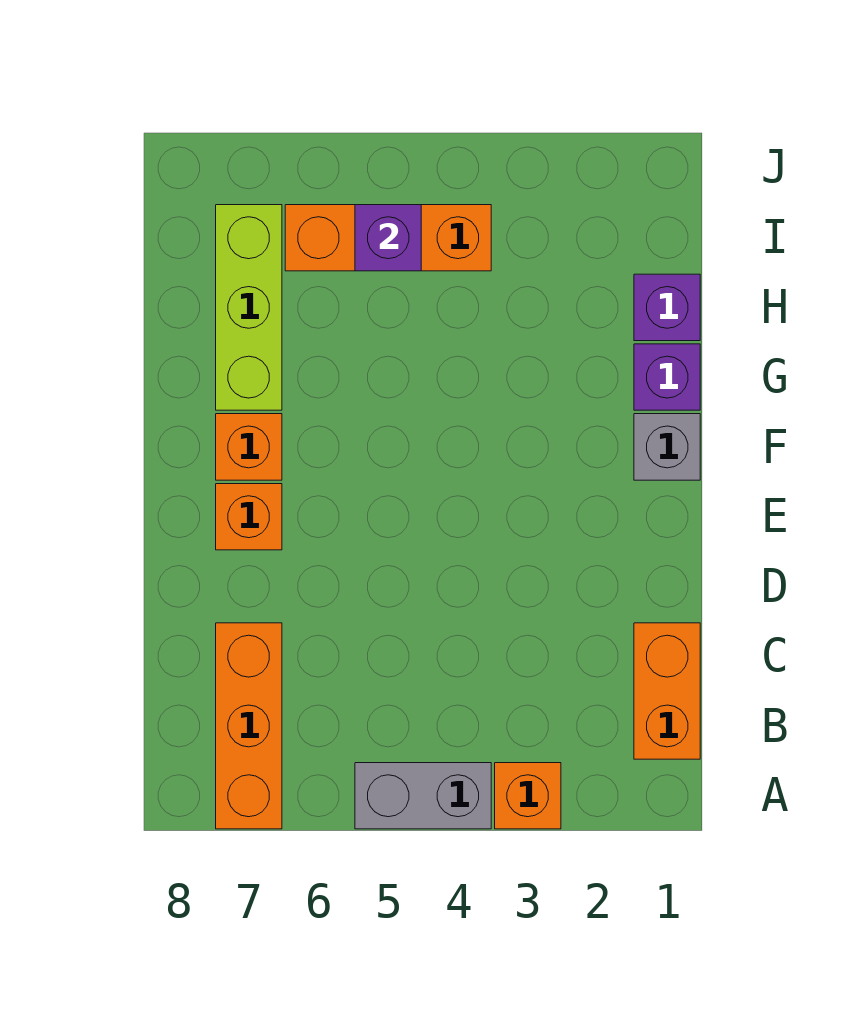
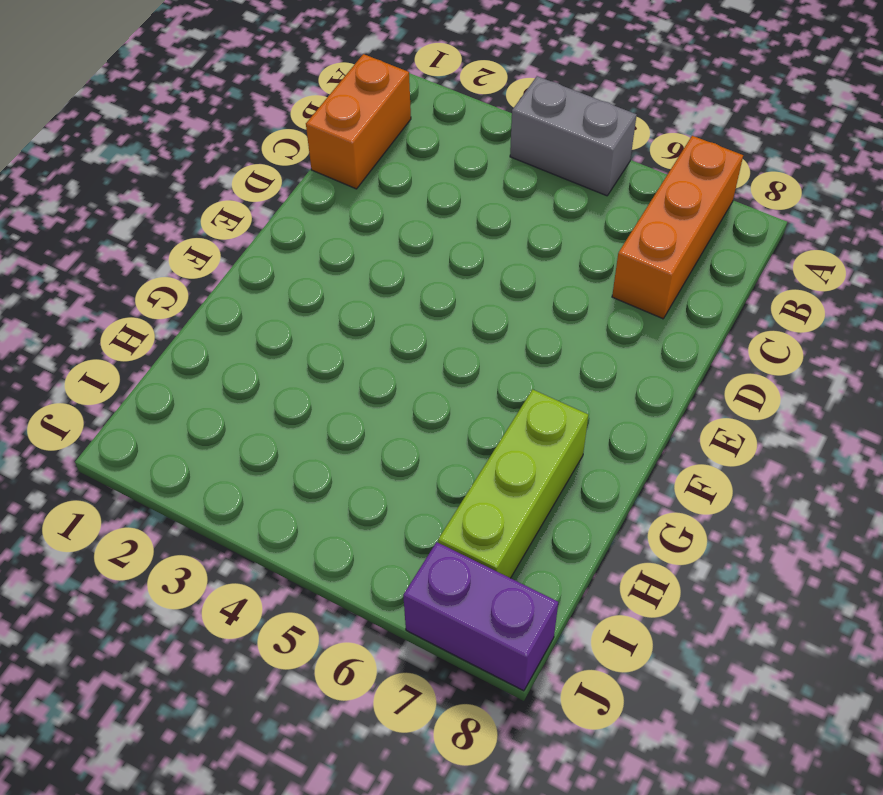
purple brick J7:J8 level 1 -> none
none -> orange brick A3 level 1
none -> orange brick E7 level 1
none -> grey brick F1 level 1

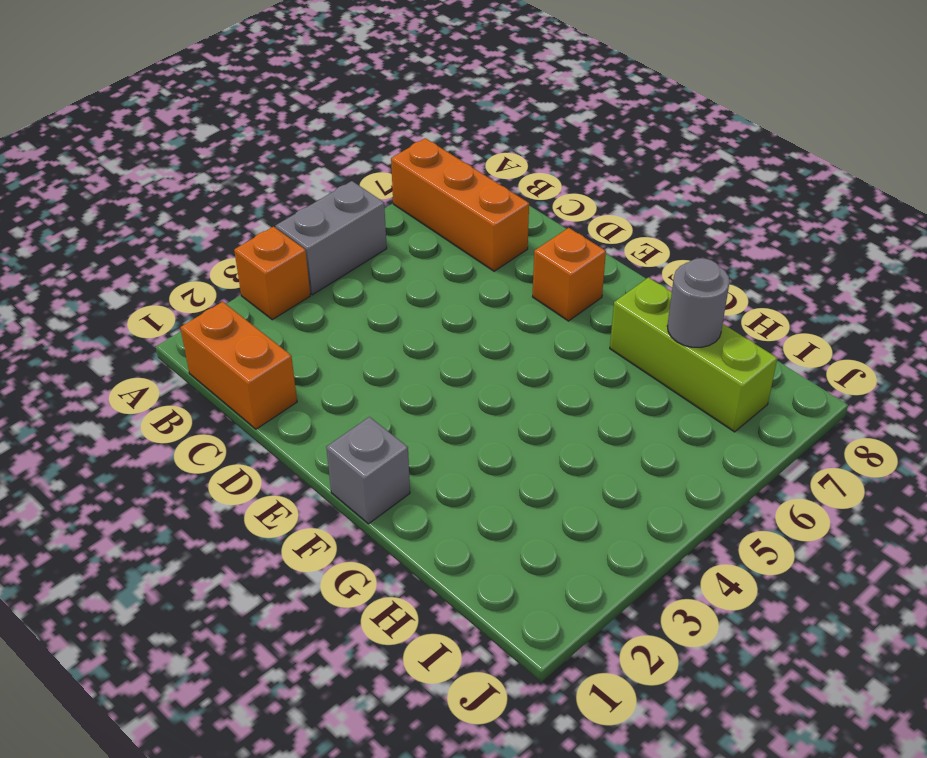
grey round brick H7 level 2 -> none
none -> orange brick F7 level 1
none -> purple brick G1 level 1
none -> purple brick H1 level 1

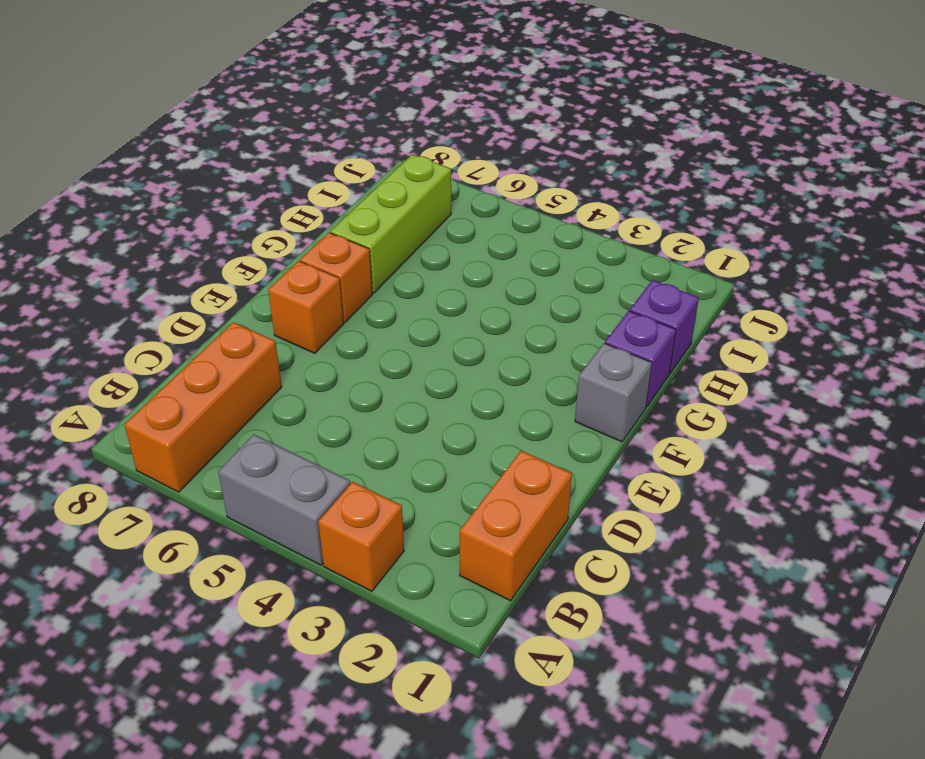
none -> orange brick I4:I6 level 1
none -> purple brick I5 level 2

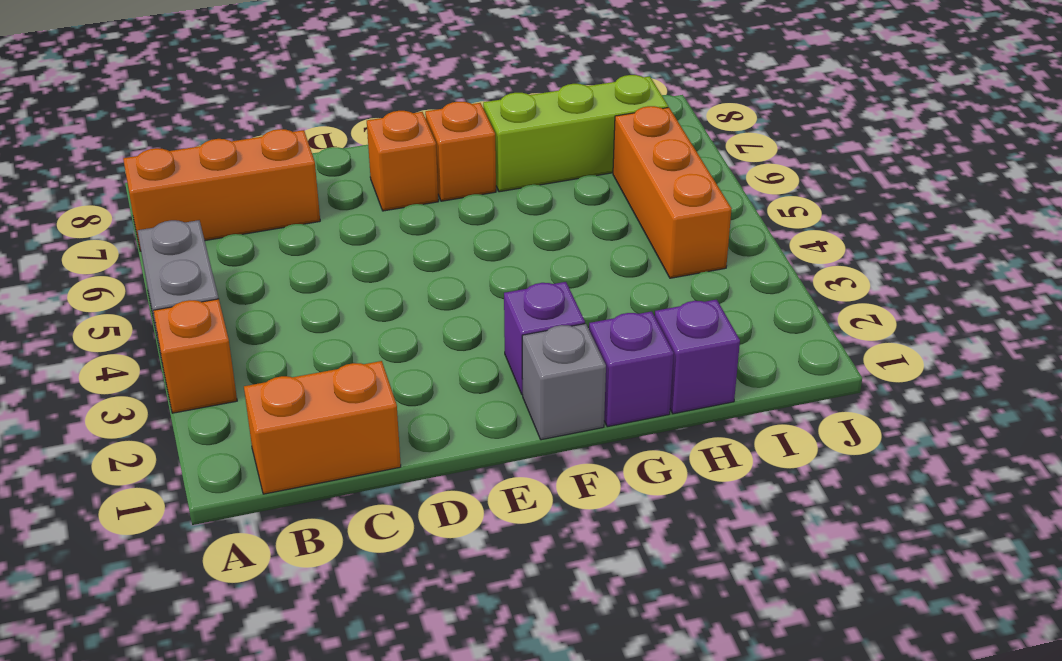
purple brick F2 level 1 -> purple brick I5 level 2

